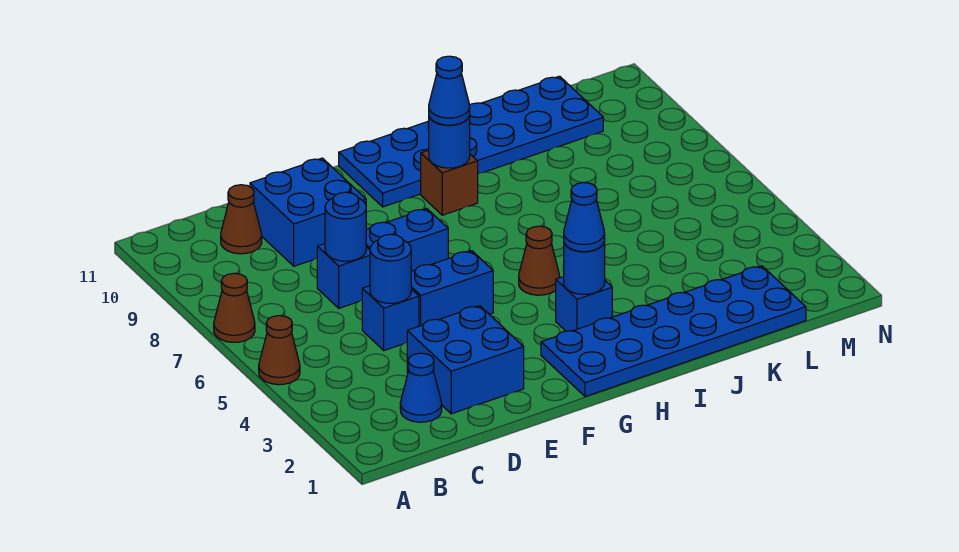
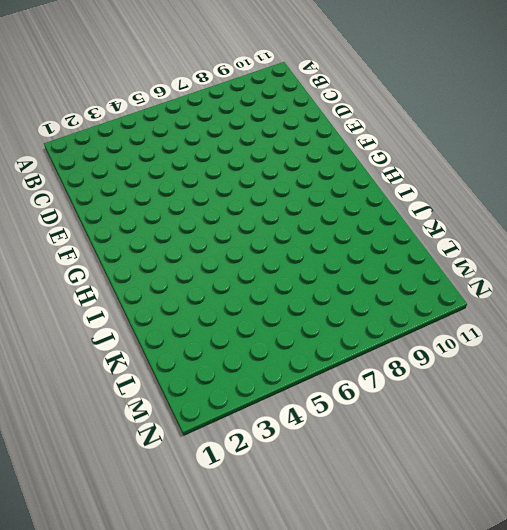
none -> brown cone A5 level 1
none -> brown cone A7 level 1
none -> blue cone C2 level 1

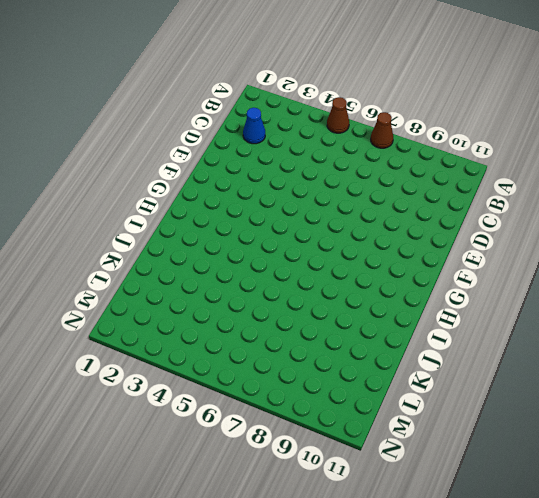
none -> brown cone C10 level 1
none -> blue brick D2:E3 level 1
none -> blue brick D5 level 1

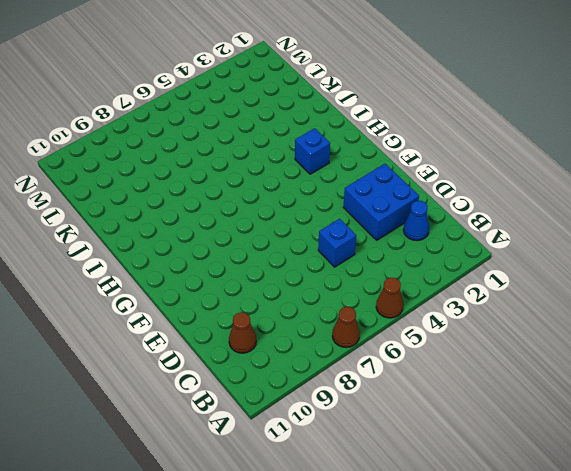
none -> blue brick D7 level 1
none -> blue brick D9:E10 level 1
none -> blue brick E5:F5 level 1

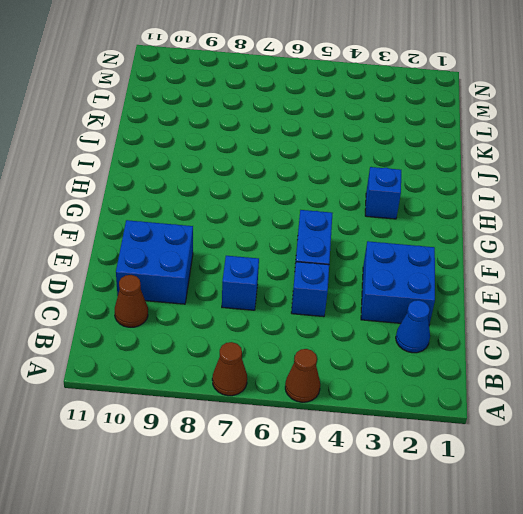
none -> blue brick E7:F7 level 1
none -> blue plate G1:L2 level 1
none -> blue plate G10:L11 level 1

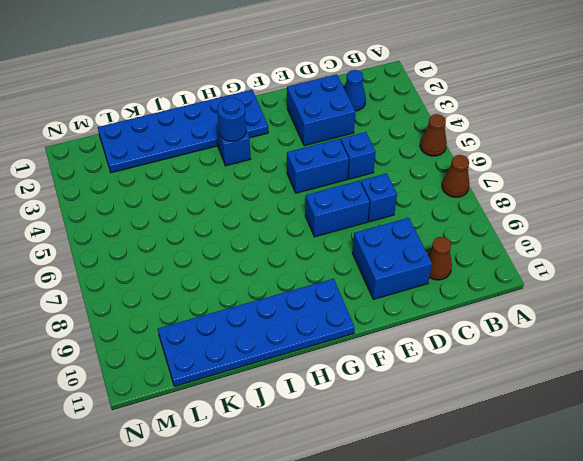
none -> brown cone H5 level 1
none -> brown brick H9 level 1
none -> blue round brick D5 level 2

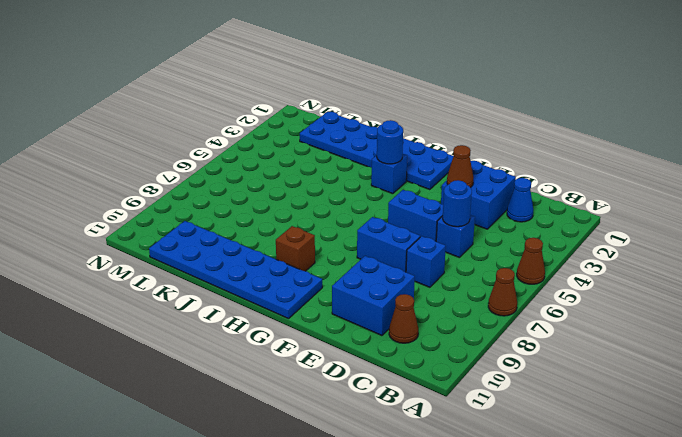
brown cone E3 level 2 -> brown cone H5 level 1
none -> blue round brick D7 level 2
none -> blue round brick H9 level 2
none -> blue cone H3 level 3

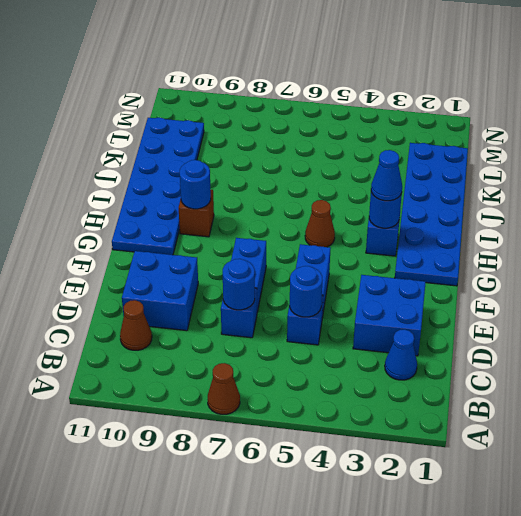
none -> brown cone A5 level 1
none -> blue cone H9 level 3

